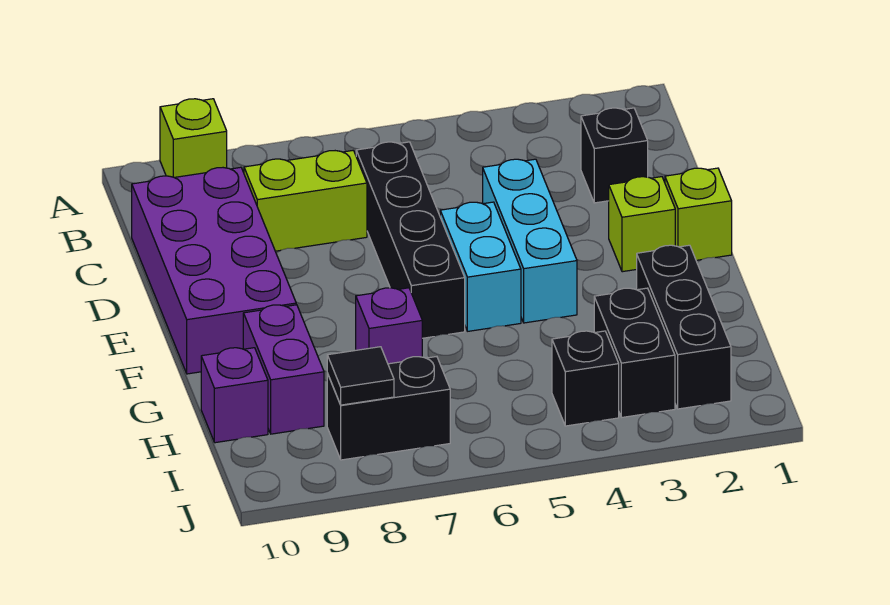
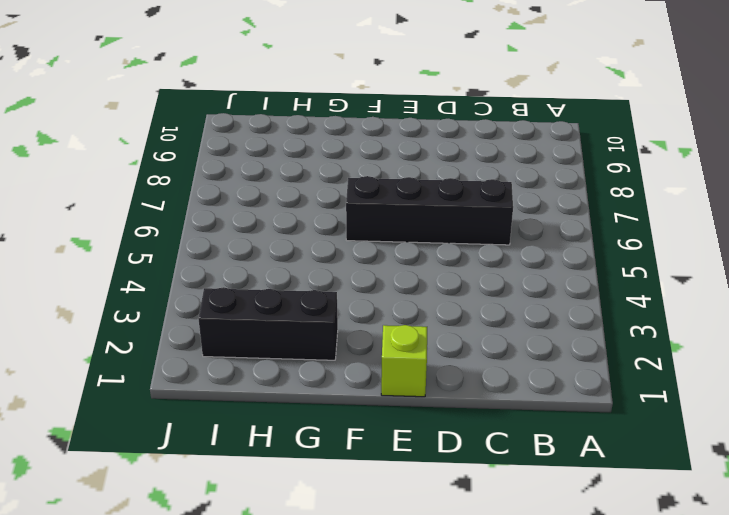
none -> lime brick A9 level 1
none -> black brick C2 level 1
none -> lime brick C7:C8 level 1

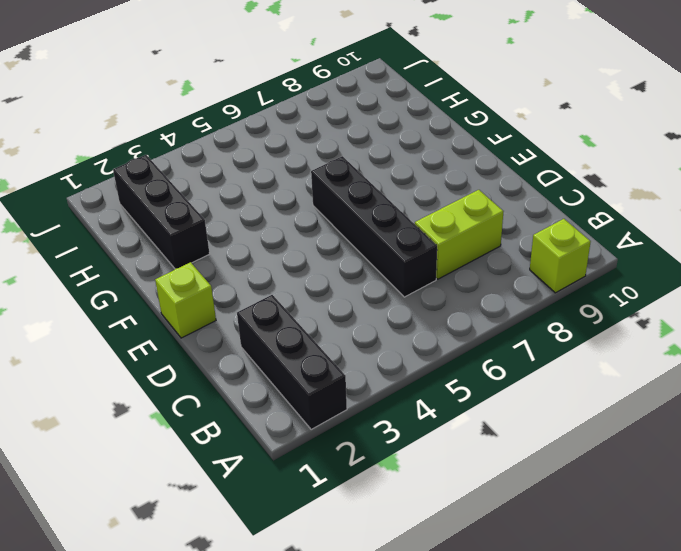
black brick A2:C2 level 1 -> black brick C2 level 1
none -> purple brick C9:F10 level 1
none -> cyan brick D4:F4 level 1
none -> lime brick E2 level 1

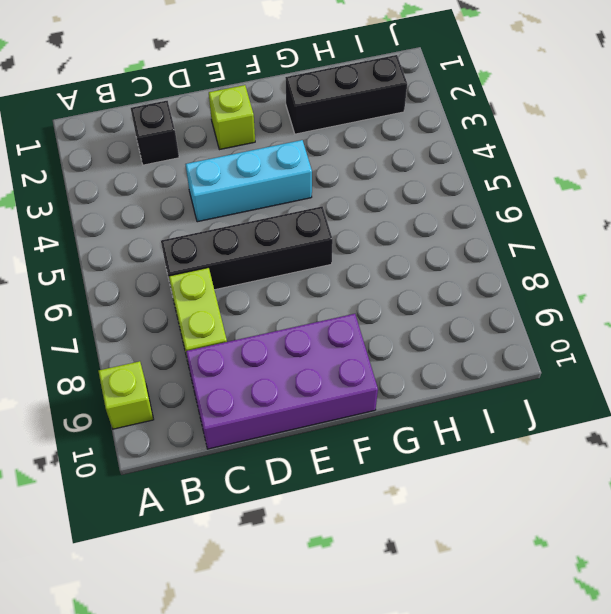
none -> lime brick E1 level 1
none -> cyan brick E5:F5 level 1
none -> purple brick G7 level 1

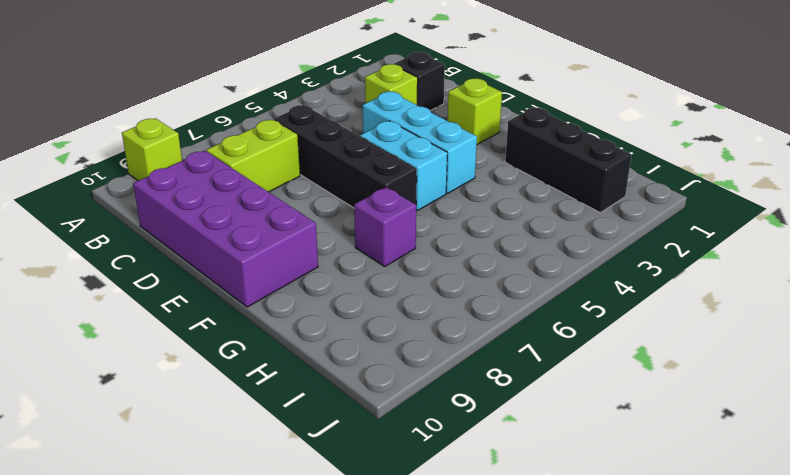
lime brick C3 level 1 -> lime brick E1 level 1
none -> purple brick G9:H9 level 1
none -> black brick H3:I3 level 1
none -> purple brick H10 level 1

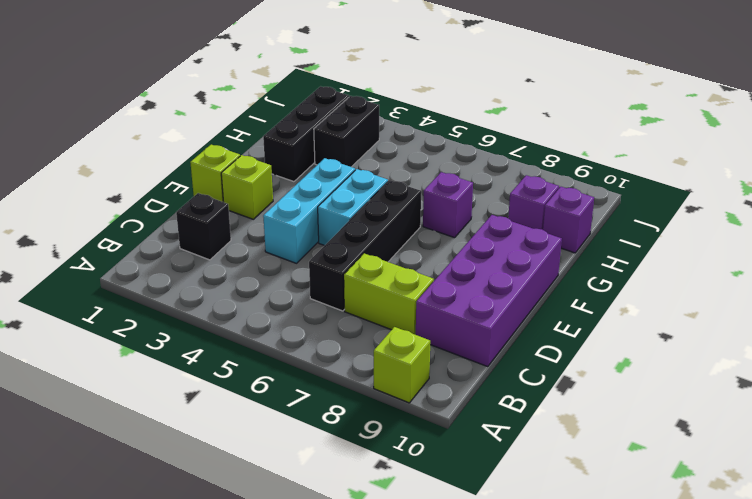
purple brick H9 level 1 -> purple brick G9:H9 level 1
none -> black brick I4 level 1
none -> black brick I7:I8 level 1
none -> black tile I8 level 2

